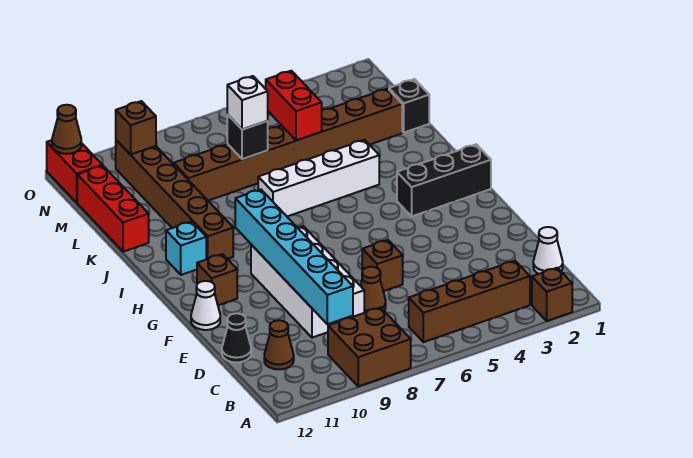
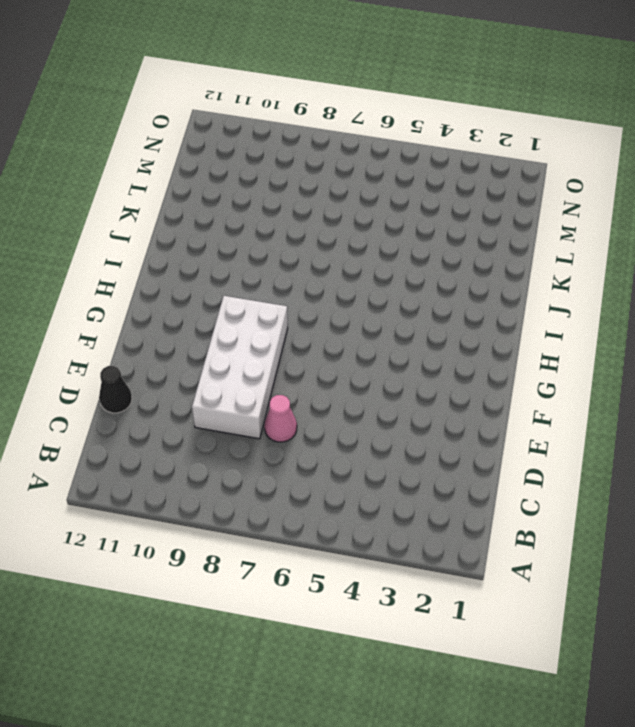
pink cone D7 level 1 -> brown cone D7 level 1
none -> brown brick A2 level 1
none -> brown brick A8:B9 level 1
none -> brown brick B3:B6 level 1

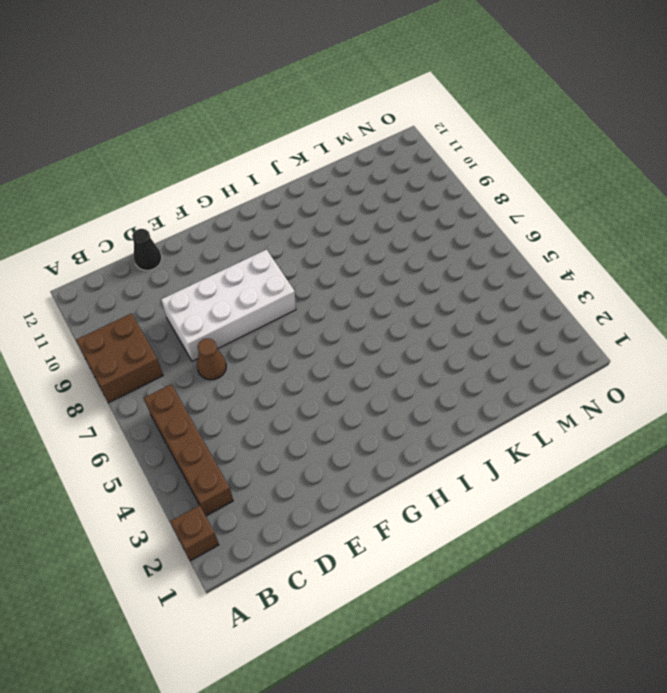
none -> white cone C1 level 1
none -> brown cone C11 level 1
none -> brown brick E6 level 1

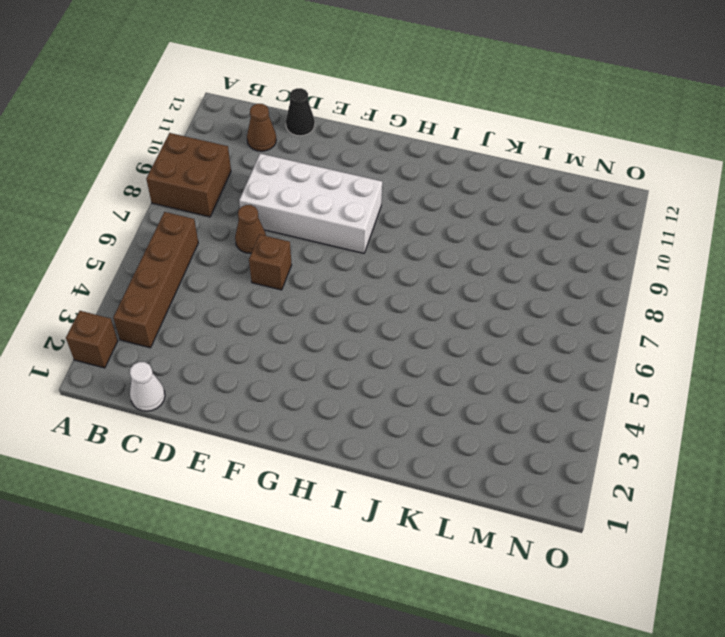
none -> white cone F12 level 1
none -> brown brick G11 level 1
none -> black brick H1:H3 level 1

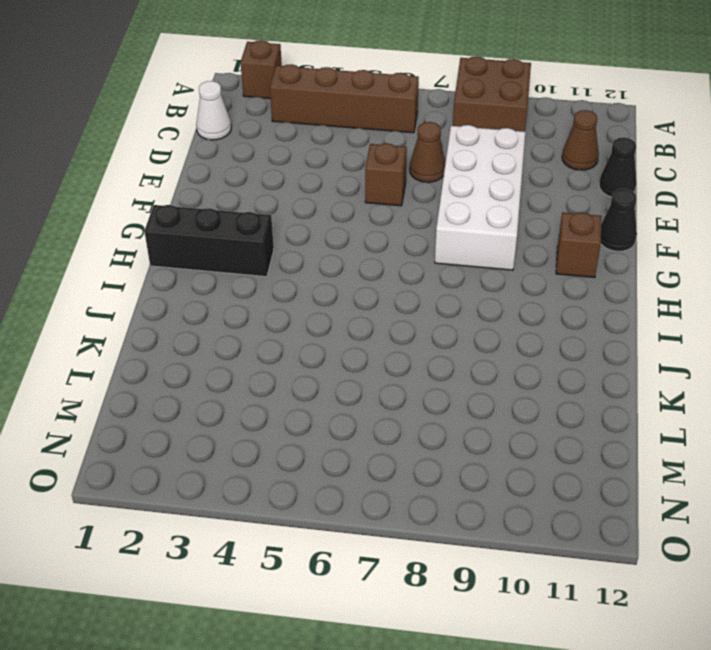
black cone F12 level 1 -> white cone F12 level 1
none -> brown brick I10:N10 level 1
none -> cyan brick I11 level 1
none -> white brick J4:J7 level 1

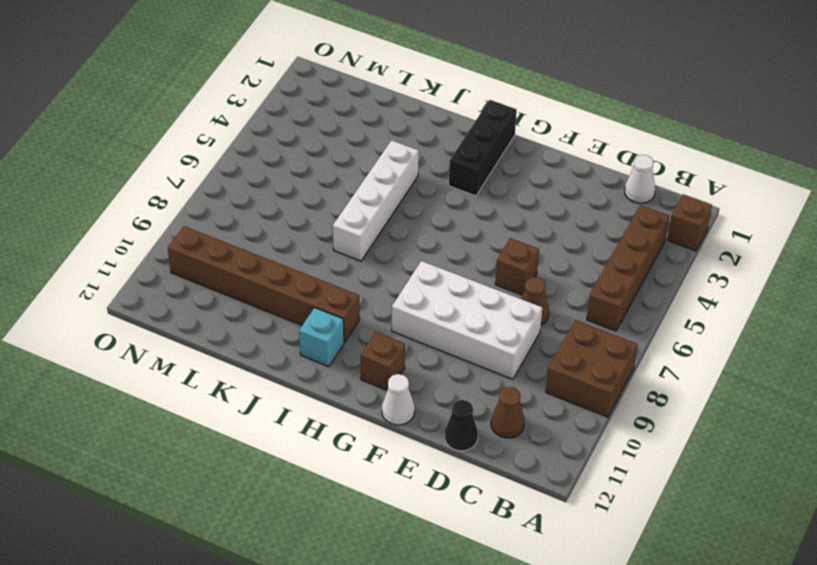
none -> red brick K12:M12 level 1
none -> black brick L1 level 1
none -> brown brick L2:L9 level 1

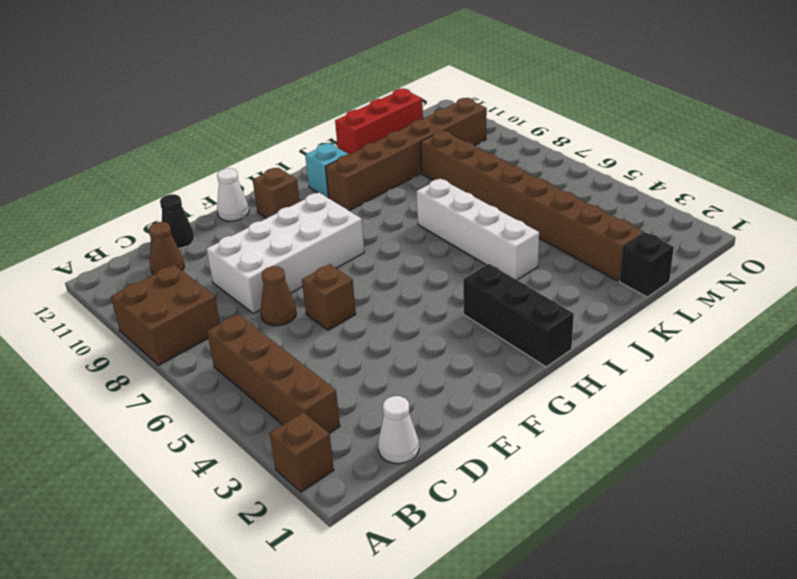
none -> red brick N12:O12 level 1
none -> cyan brick C9:H9 level 2
none -> red brick L5:M5 level 2

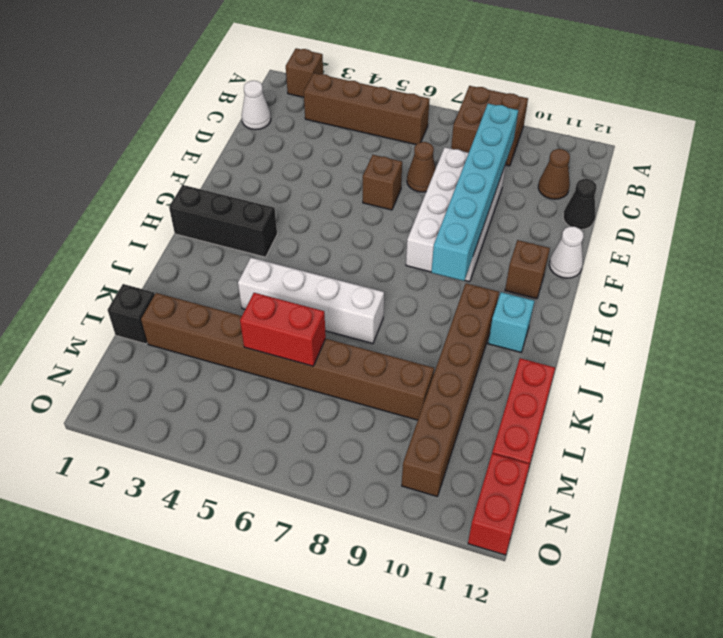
red brick L5:L6 level 2 -> red brick L5:M5 level 2
none -> black brick L7 level 2
none -> brown brick N10 level 2
none -> brown cone O12 level 2

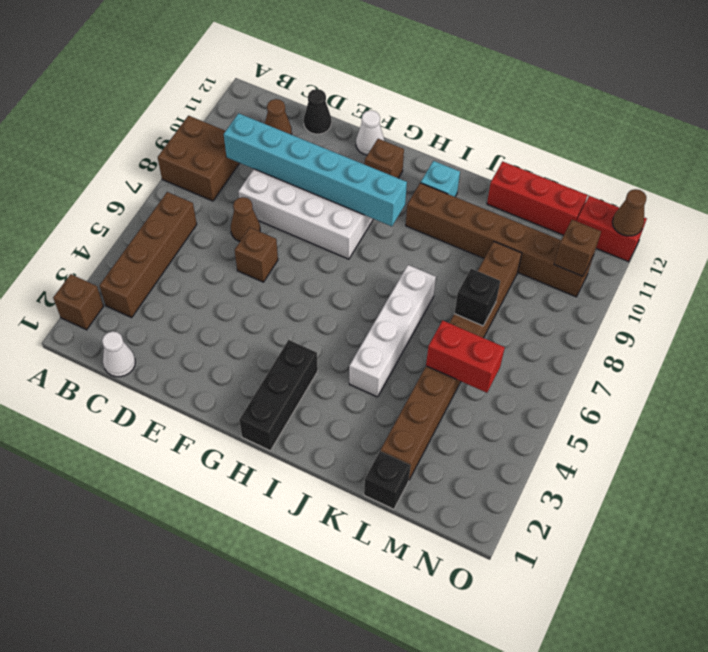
none -> white brick L7 level 3

